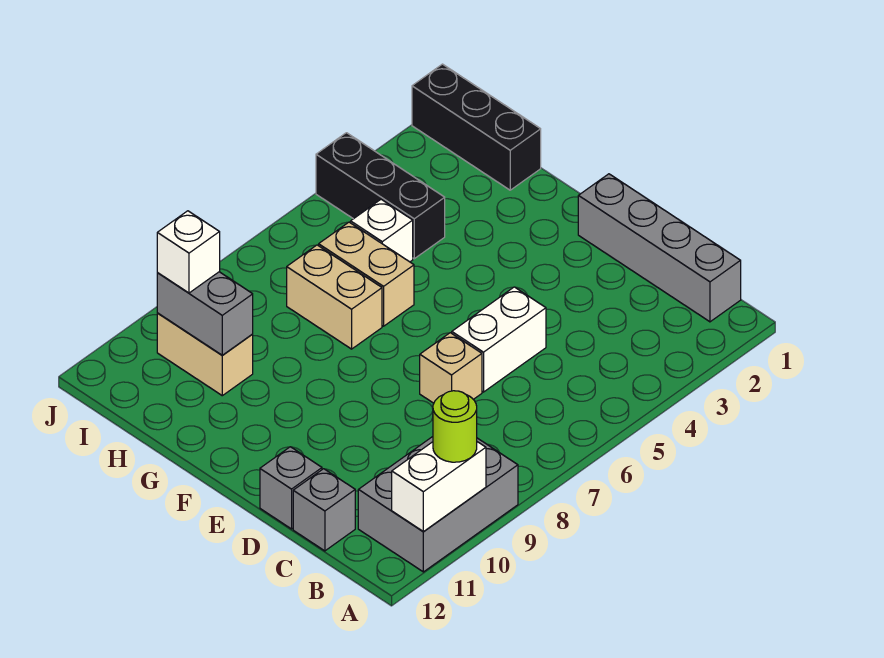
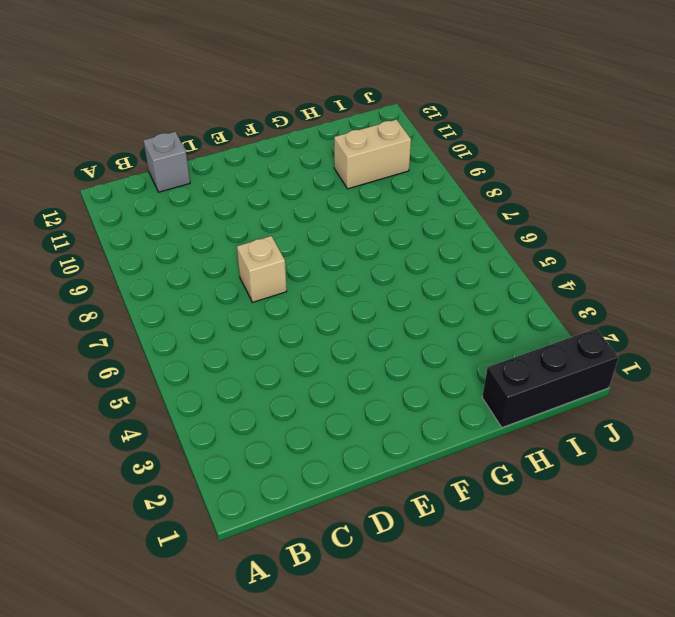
none -> grey brick A9:B11 level 1
none -> grey brick B1:E1 level 1
none -> white brick D5:D6 level 1

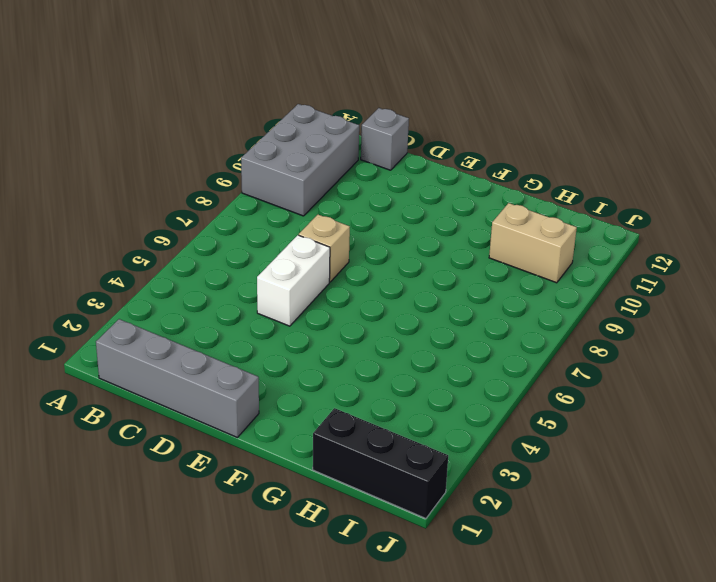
none -> grey brick D12 level 1
none -> tan brick G6:H6 level 1
none -> tan brick G7:H7 level 1

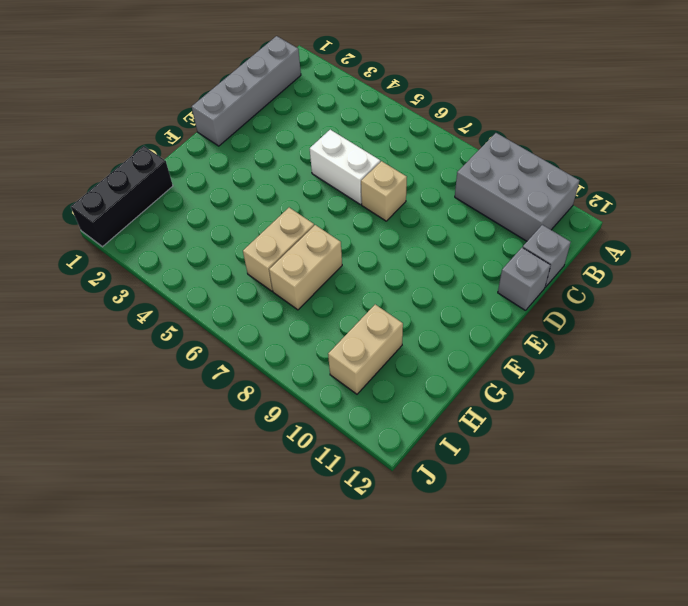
none -> black brick H4:J4 level 1
none -> white brick H5 level 1
none -> white brick A10:A11 level 2

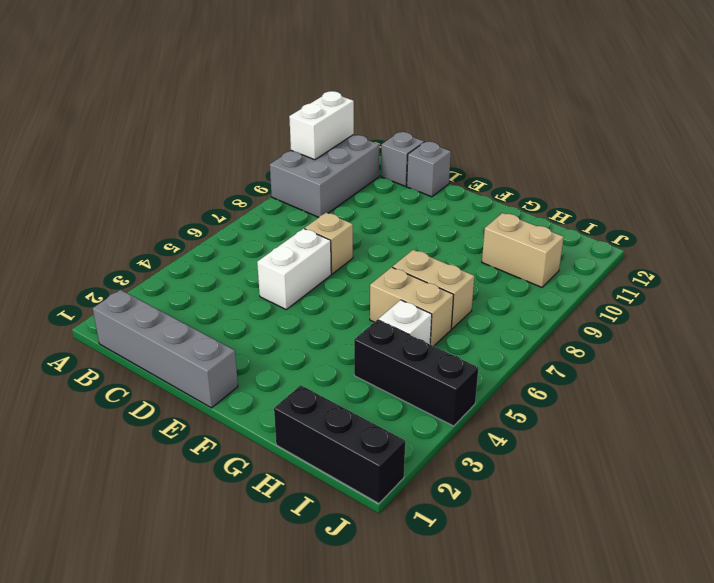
none -> grey brick H10:I10 level 2
none -> lime round brick A10 level 3
none -> white brick I10 level 3

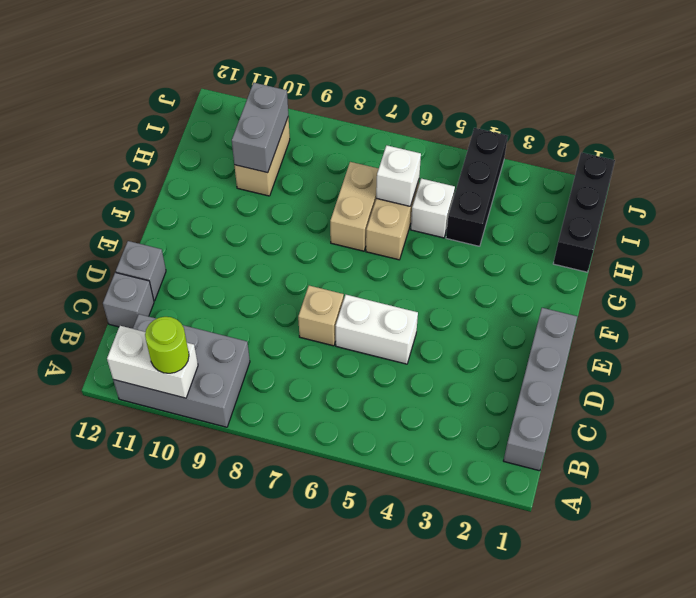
white brick H6 level 2 -> white brick I10 level 3

